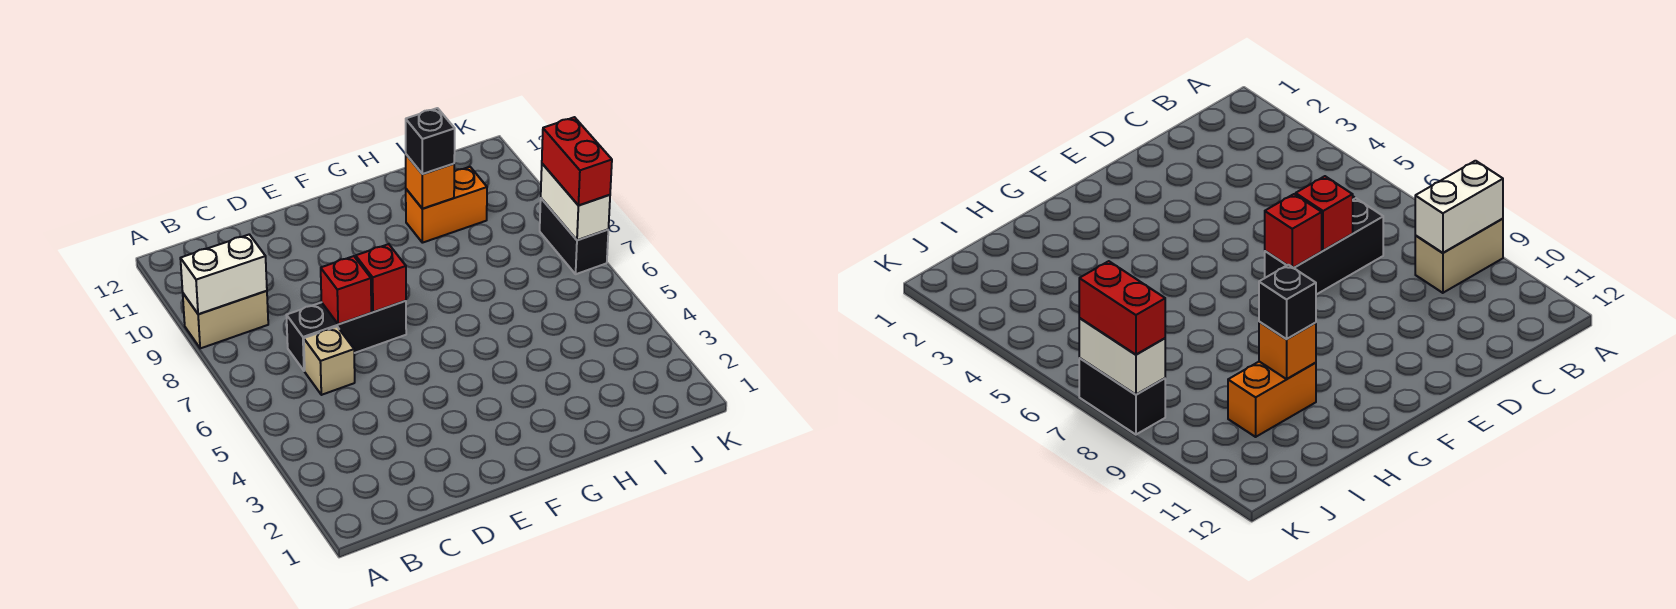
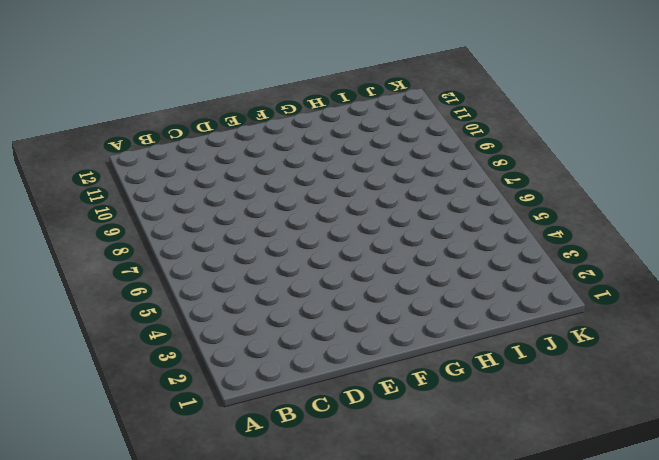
none -> tan brick A9:B9 level 1
none -> tan brick C6 level 1
none -> black brick C7:E7 level 1

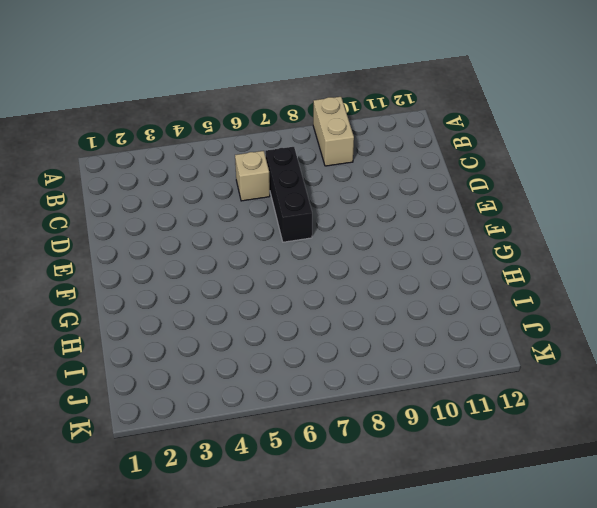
none -> orange brick H10:I10 level 1
none -> black brick K7:K8 level 1
none -> white brick A9:B9 level 2

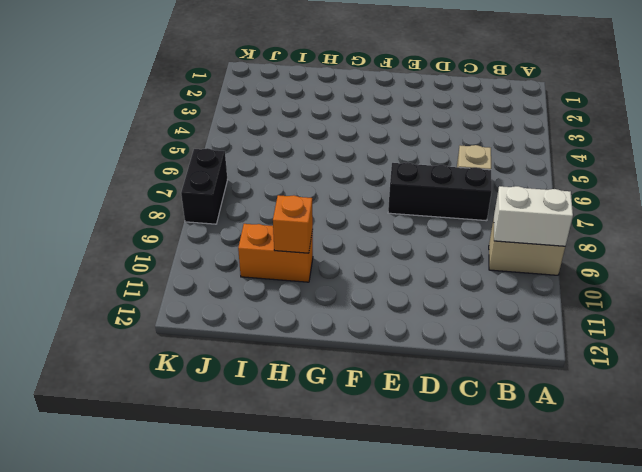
none -> red brick D7 level 2
none -> red brick E7 level 2
none -> white brick K7:K8 level 2

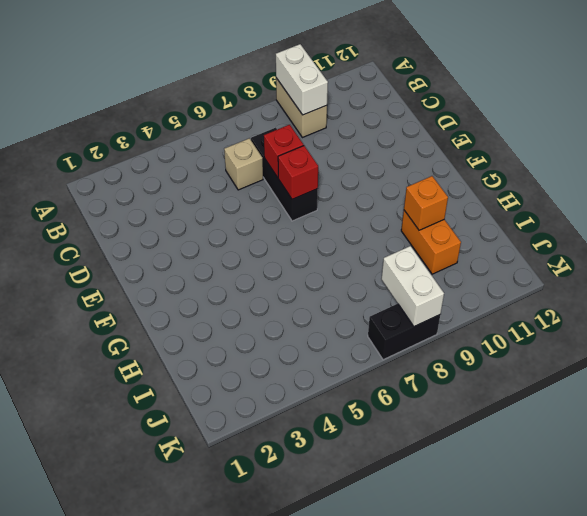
white brick J8:K8 level 2 -> white brick K7:K8 level 2
none -> black brick H10 level 3
none -> red brick K7:K8 level 3

